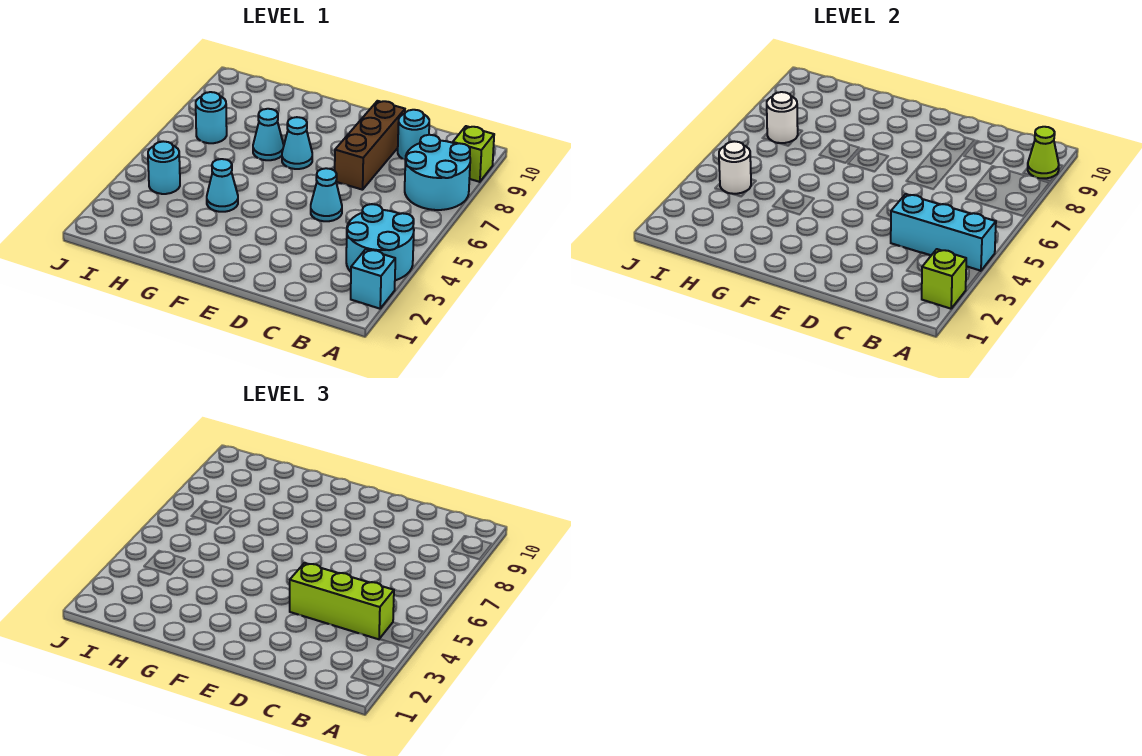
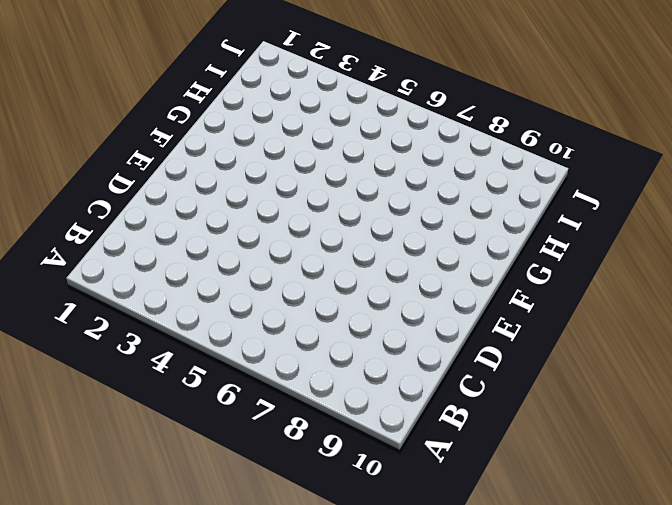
none -> cyan brick A2 level 1
none -> cyan round brick A3:B4 level 1
none -> cyan round brick A7:B8 level 1

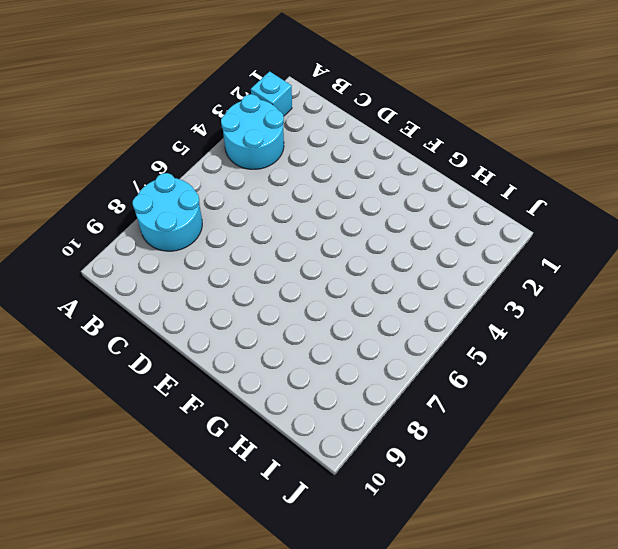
none -> lime brick A9 level 1
none -> cyan round brick C9 level 1
none -> cyan cone D5 level 1

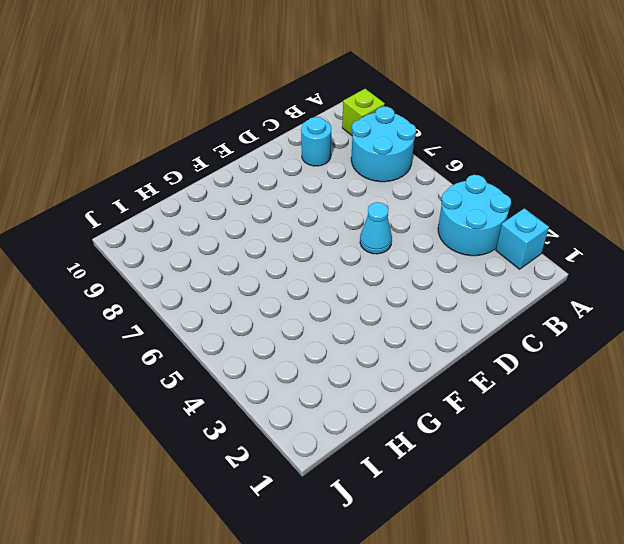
none -> brown brick D7:D9 level 1
none -> cyan cone F7 level 1
none -> cyan cone G4 level 1

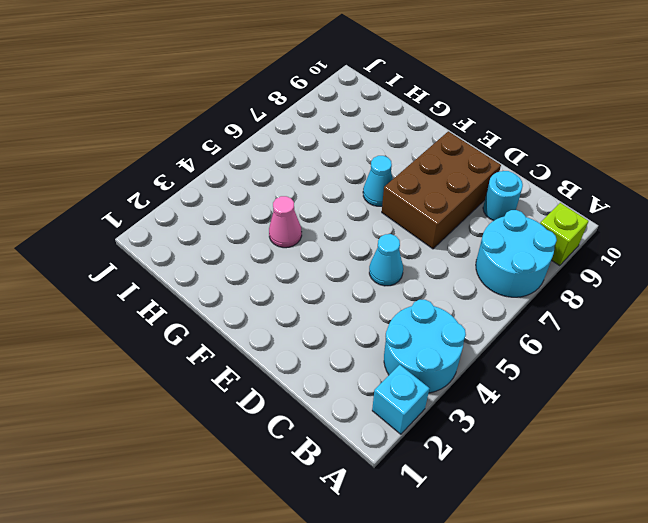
brown brick D7:E9 level 1 -> brown brick D7:D9 level 1
pink cone G4 level 1 -> cyan cone G4 level 1
none -> cyan cone G7 level 1
none -> cyan round brick I4 level 1
none -> cyan round brick I7 level 1

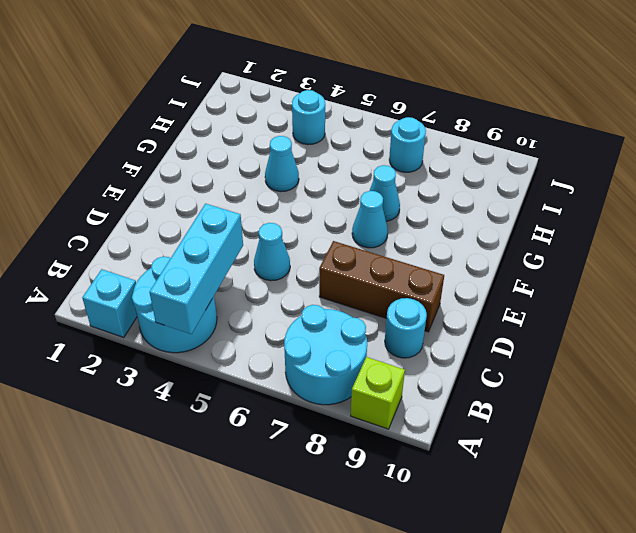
none -> lime brick A2 level 2
none -> lime cone A9 level 2
none -> white round brick I4 level 2

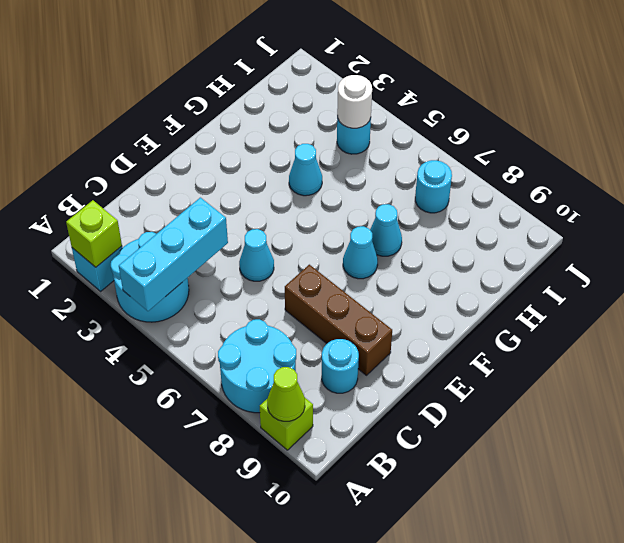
none -> white round brick I7 level 2
none -> lime brick B4:D4 level 3

